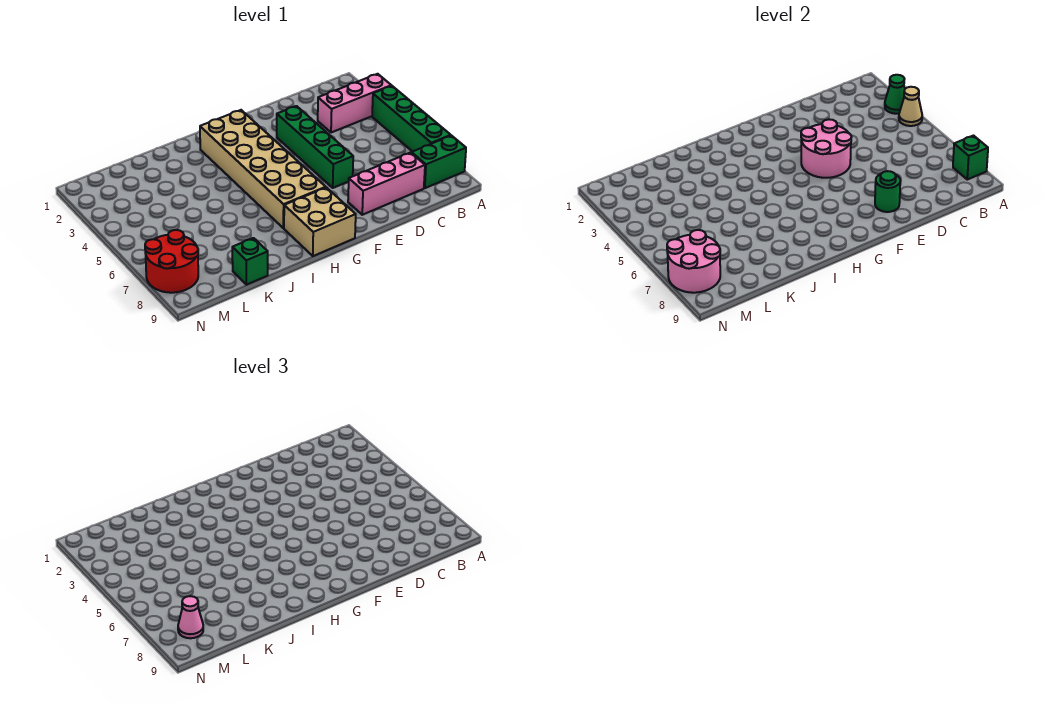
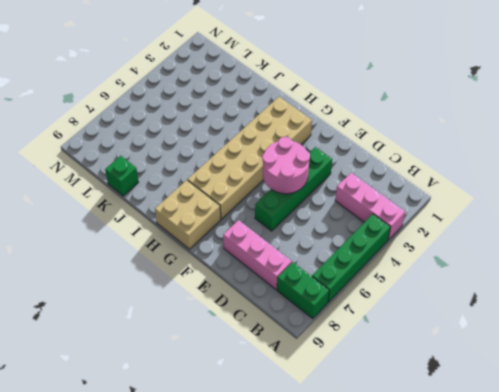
none -> red round brick M7:N8 level 1
none -> green cone A3 level 2
none -> tan cone A4 level 2

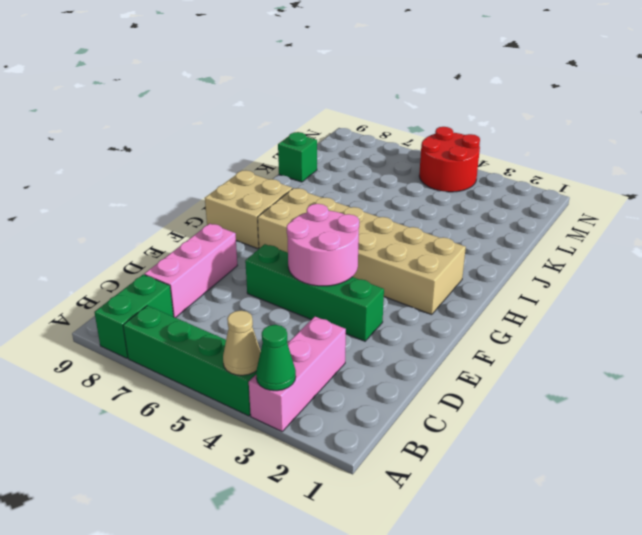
red round brick M4:N5 level 1 -> red round brick M7:N8 level 1
none -> green brick A8 level 2
none -> green round brick E8 level 2
none -> pink round brick M7:N8 level 2

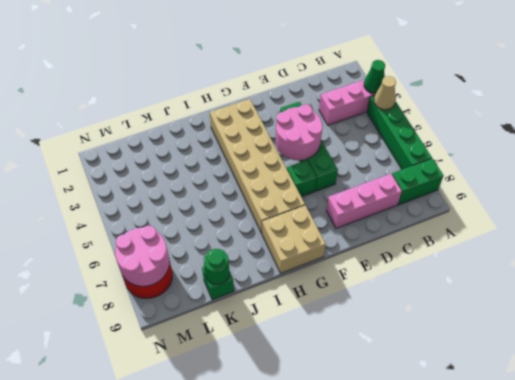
green brick F6 level 1 -> green brick A8 level 2
green round brick K9 level 2 -> green round brick E8 level 2
none -> pink cone M8 level 3

